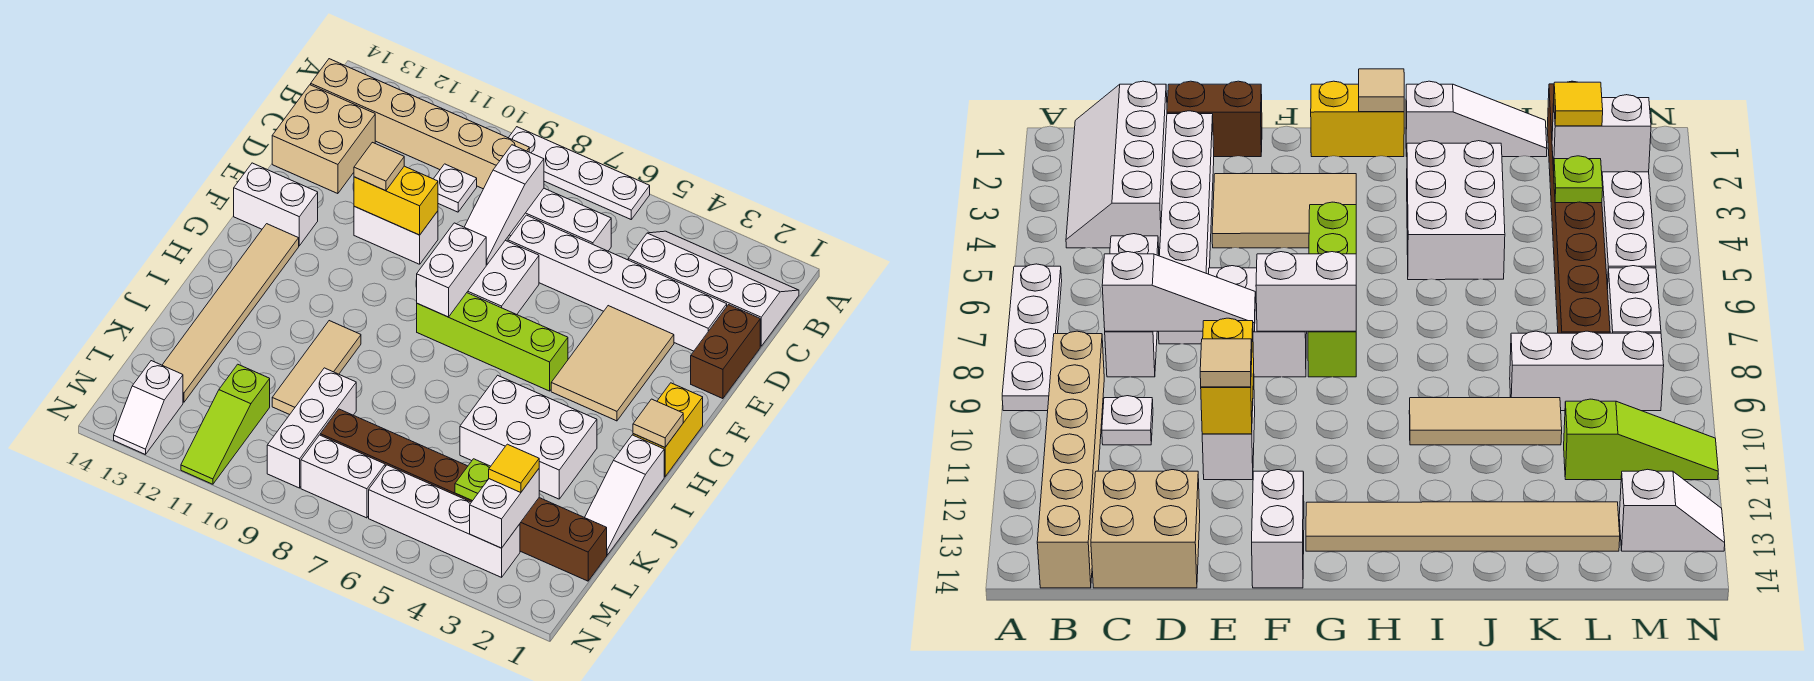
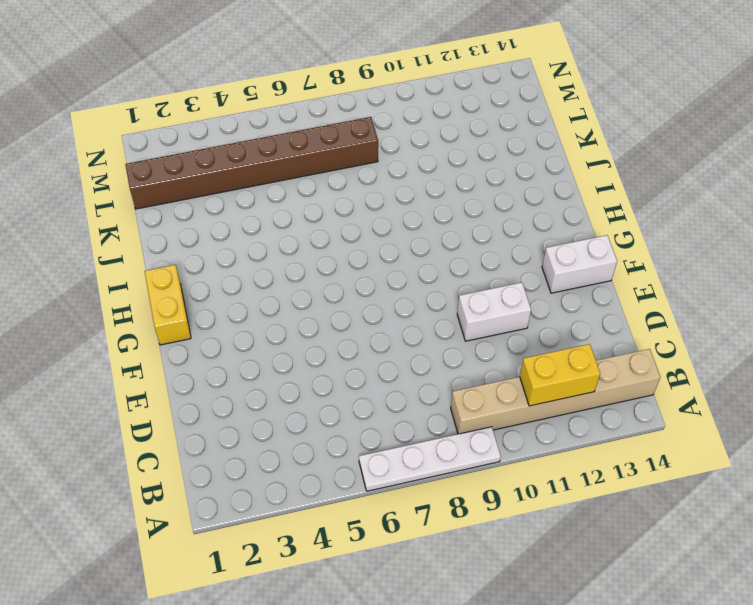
yellow brick B11:B12 level 2 -> yellow brick E10:E11 level 2
none -> white slope B1:C4 level 1 top C
none -> white brick C6:C8 level 1
none -> white plate C10 level 1
none -> tan brick C13:D14 level 1

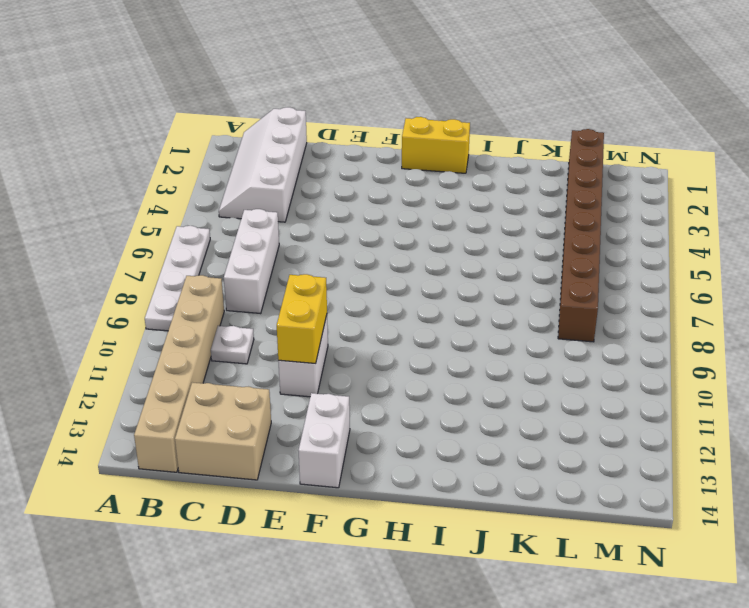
none -> brown brick D1:E1 level 1
none -> white brick D2:D7 level 1
none -> tan tile E3:G4 level 1
none -> white brick E7:F8 level 1

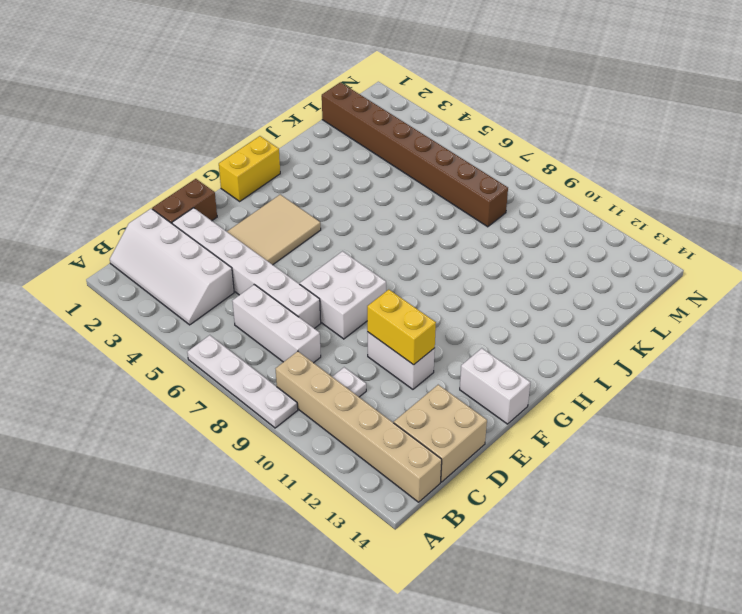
none -> lime brick G5:G8 level 1
none -> tan tile G13:L13 level 1
none -> white slope I1:K1 level 1 top I
none -> white brick I3:J5 level 1

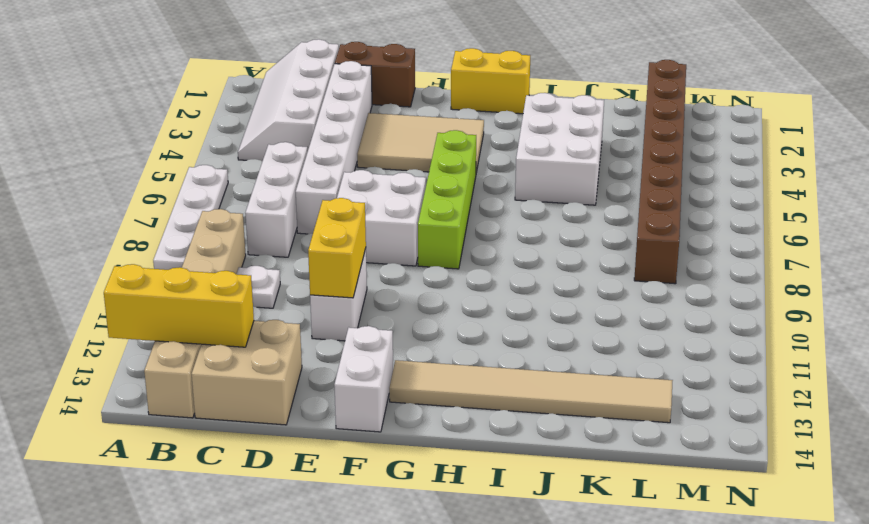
yellow brick A13:C13 level 2 -> none
none -> white slope I1:K1 level 1 top I
none -> tan tile I10:K10 level 1
none -> white brick K9:M9 level 1
none -> lime slope L11:N11 level 1 top L

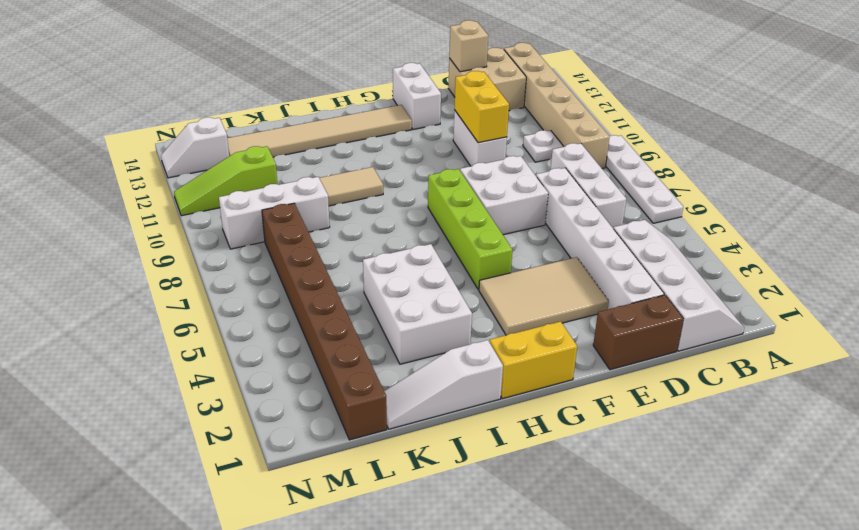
tan brick D14 level 2 -> none
none -> white brick M3:M6 level 1
none -> white brick M7:M8 level 1
none -> white slope C8:E8 level 2 top C
none -> white brick F8:G8 level 2

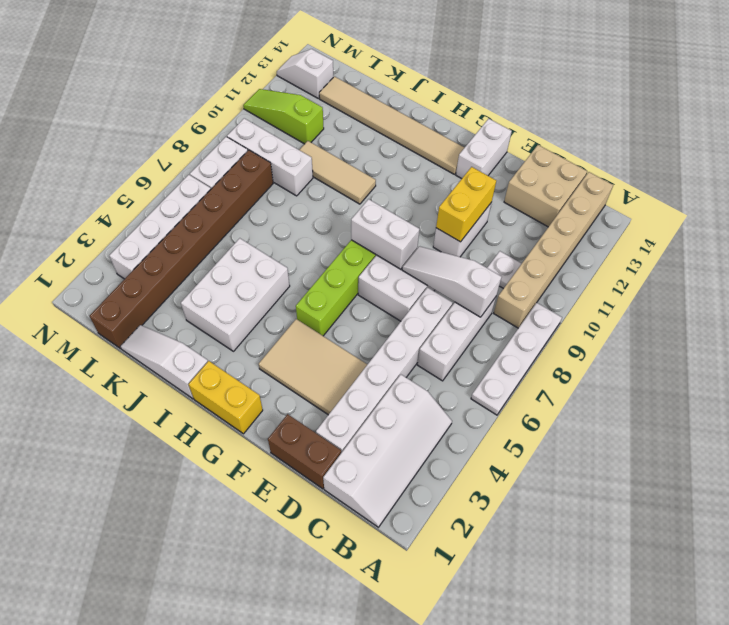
none -> tan tile H1 level 2
none -> white brick L3:M3 level 2
none -> lime plate L4 level 2
none -> tan tile E11 level 3

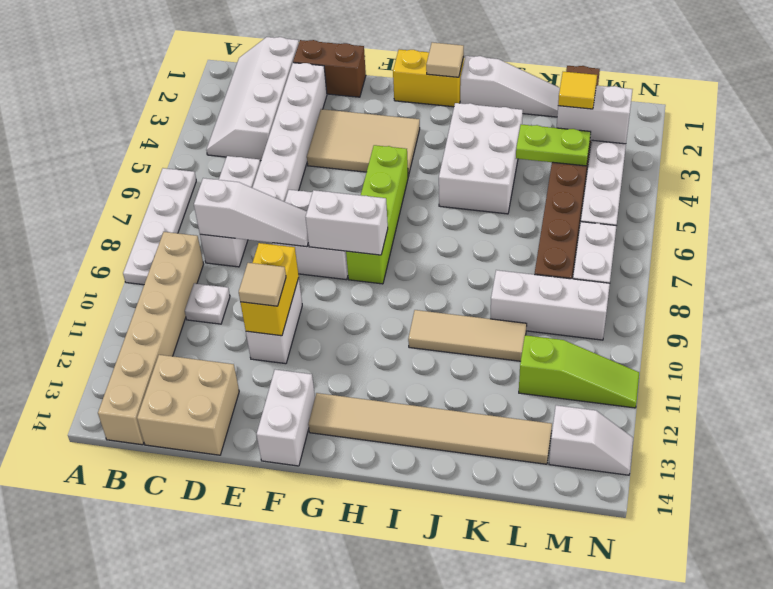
lime plate K4:L4 level 2 -> lime plate L4 level 2

